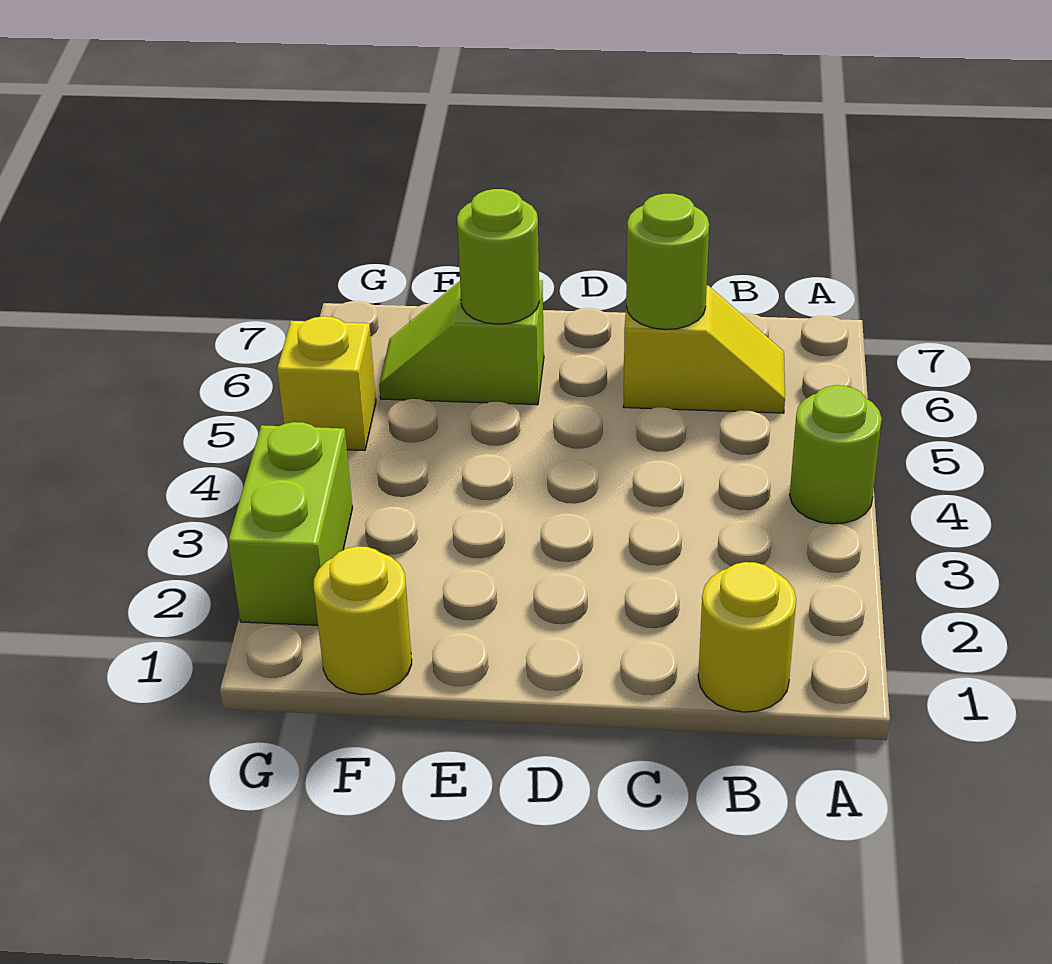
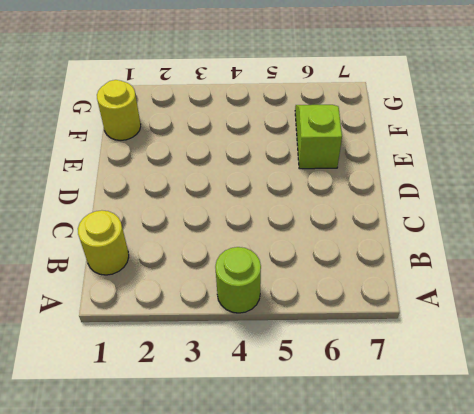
none -> yellow slope B6:C6 level 1 top C
none -> lime brick G2:G3 level 1

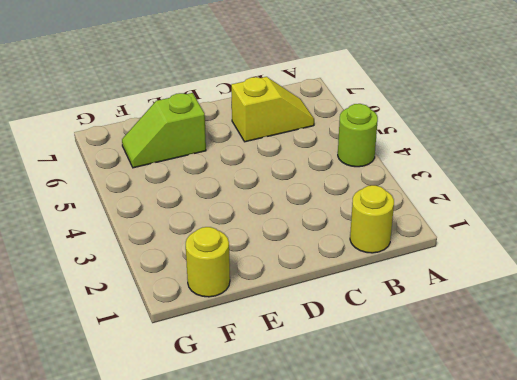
none -> lime brick G2:G3 level 1
none -> yellow brick G5 level 1

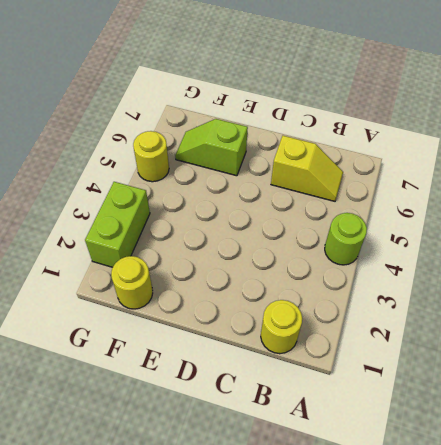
yellow round brick G5 level 1 -> yellow brick G5 level 1
none -> lime round brick C6 level 2
none -> lime round brick E6 level 2

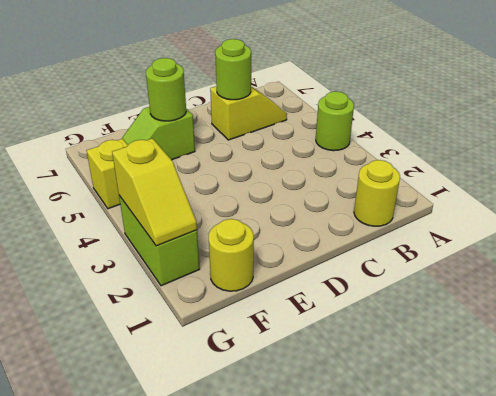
yellow slope G2:G3 level 2 top 3 -> none

